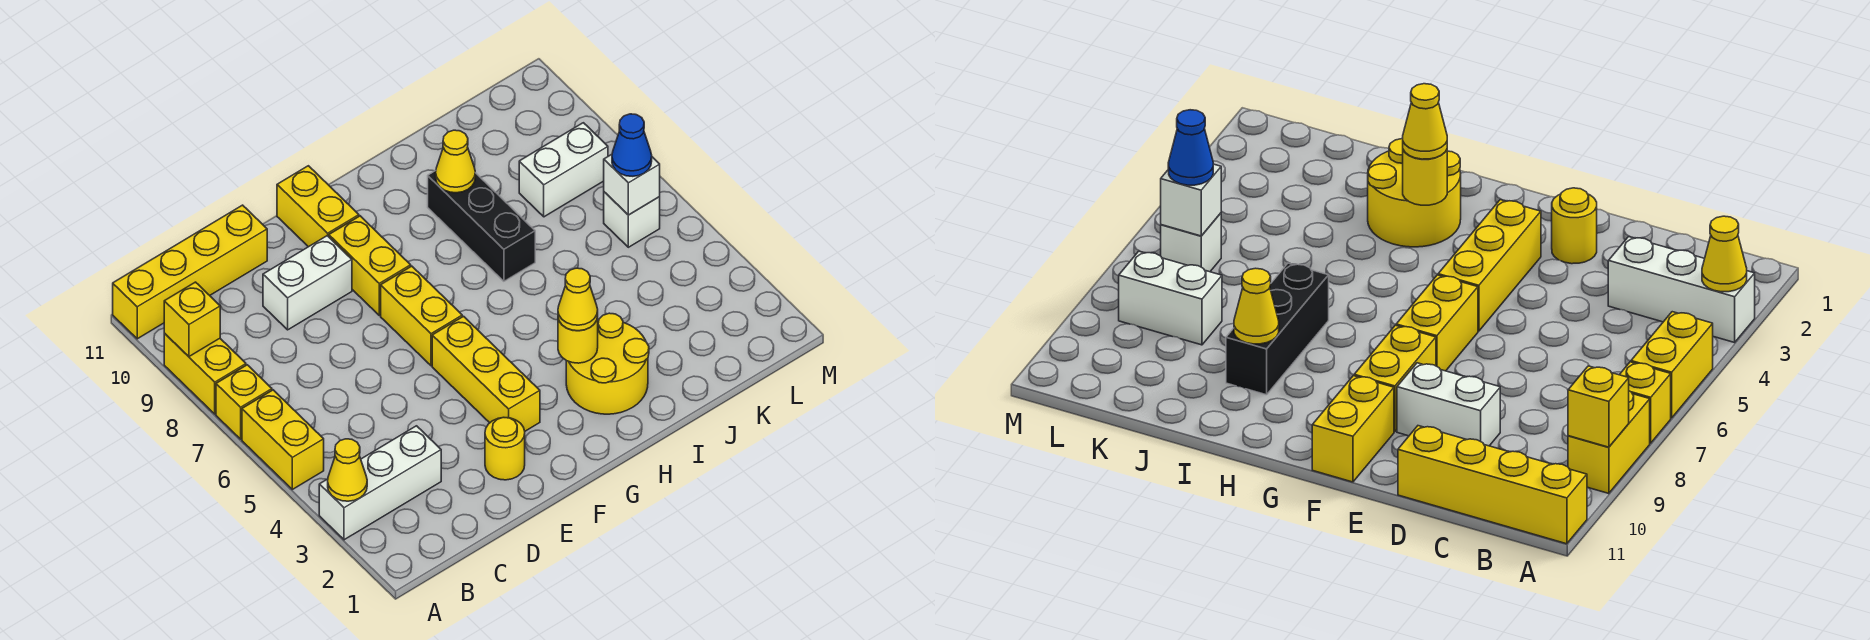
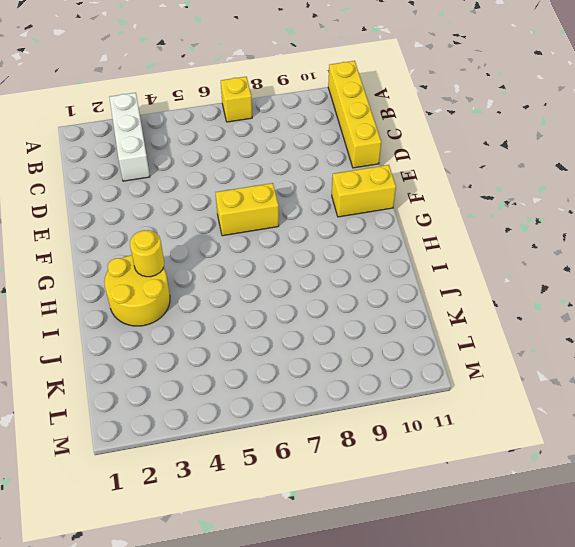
none -> yellow brick A5:A6 level 1
none -> yellow brick A8:A9 level 1
none -> white brick D9:E9 level 1

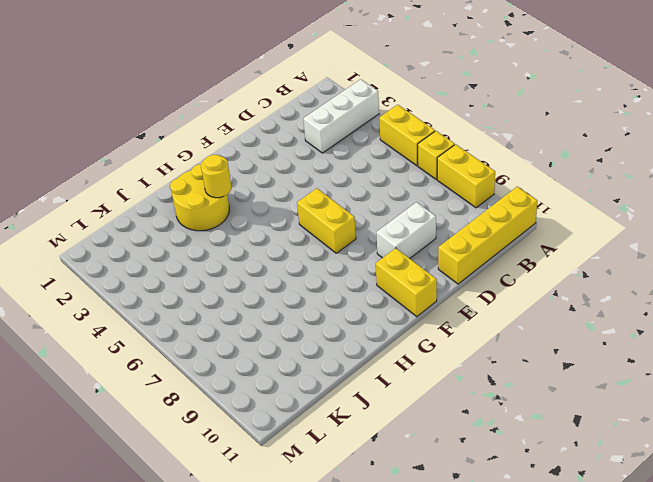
none -> yellow round brick E2 level 1
none -> yellow brick F3:F5 level 1
none -> yellow brick F8:F9 level 1

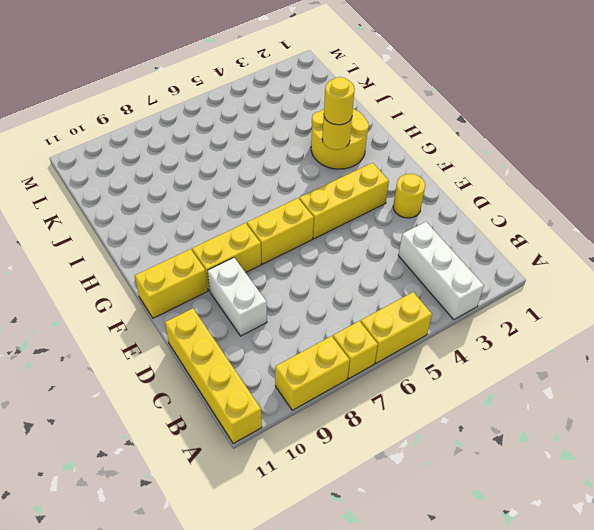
yellow round brick H3 level 3 -> yellow cone H3 level 3
none -> black brick I7:I9 level 1
none -> white brick K8:L8 level 1
none -> white brick L6 level 1

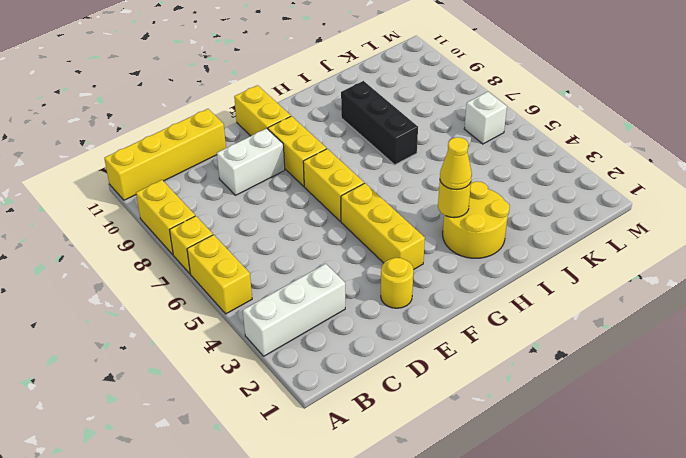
none -> white brick K8:L8 level 1
none -> yellow cone A3 level 2
none -> yellow brick A9 level 2

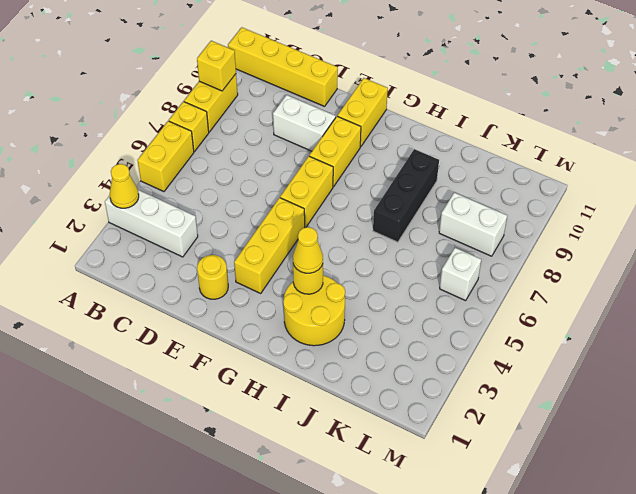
none -> yellow cone I9 level 2
none -> white brick L6 level 2
none -> blue cone L6 level 3

